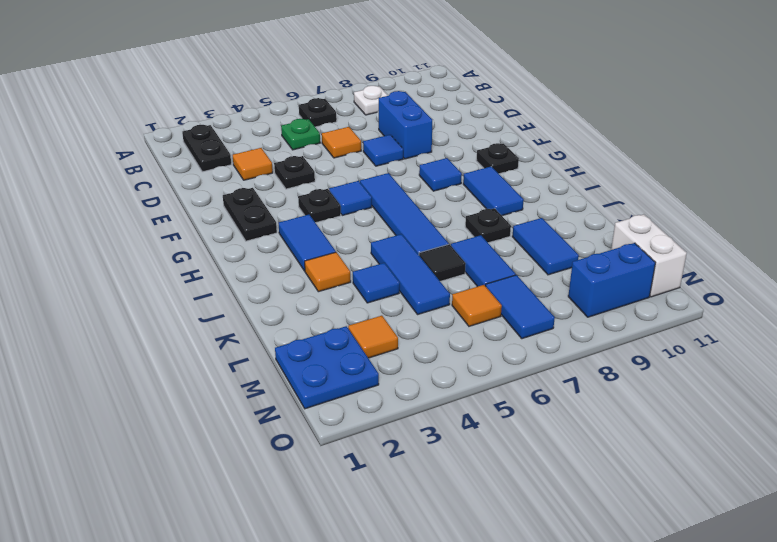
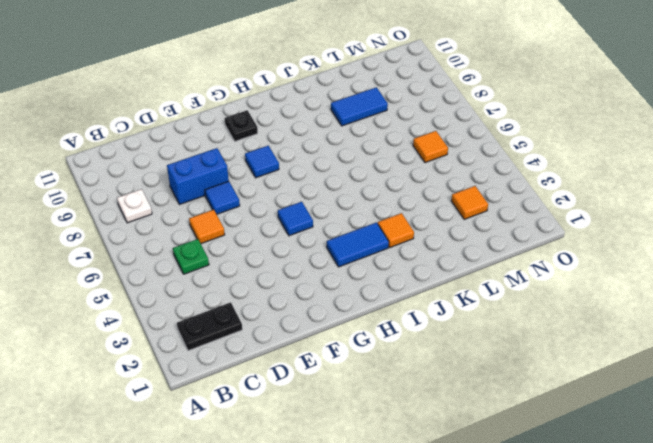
none -> black plate B6 level 1
none -> orange tile D3 level 1
none -> black plate E4 level 1
none -> black plate F2:G2 level 1

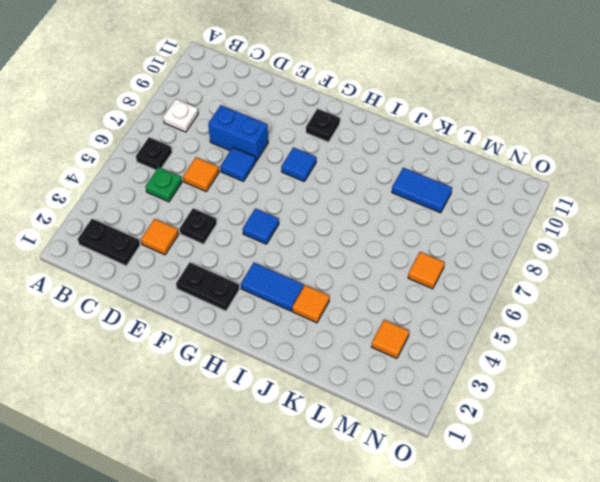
none -> black plate G4 level 1
none -> blue tile G6:J6 level 1
none -> blue tile H9:I9 level 1
none -> blue tile J5:L5 level 1

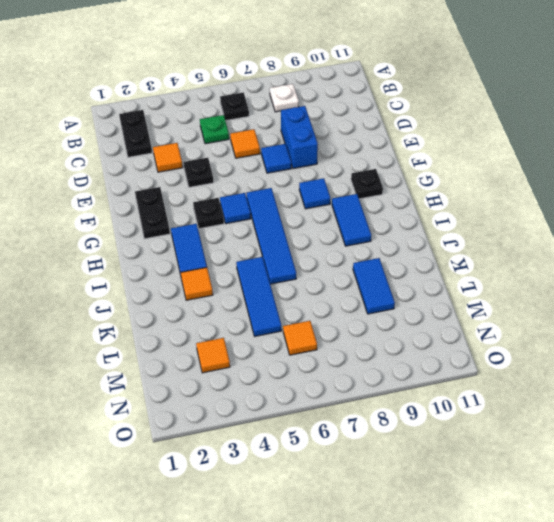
none -> black plate J8 level 1
none -> blue tile K4 level 1
none -> black tile K6 level 1
none -> blue tile K7:L7 level 1

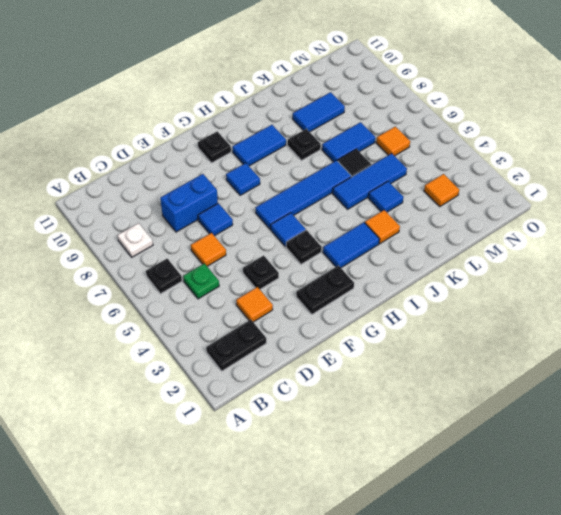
none -> blue plate M1:N2 level 1
none -> blue tile M7:N7 level 1
none -> white brick M11:N11 level 1
none -> blue brick N9:N10 level 1

